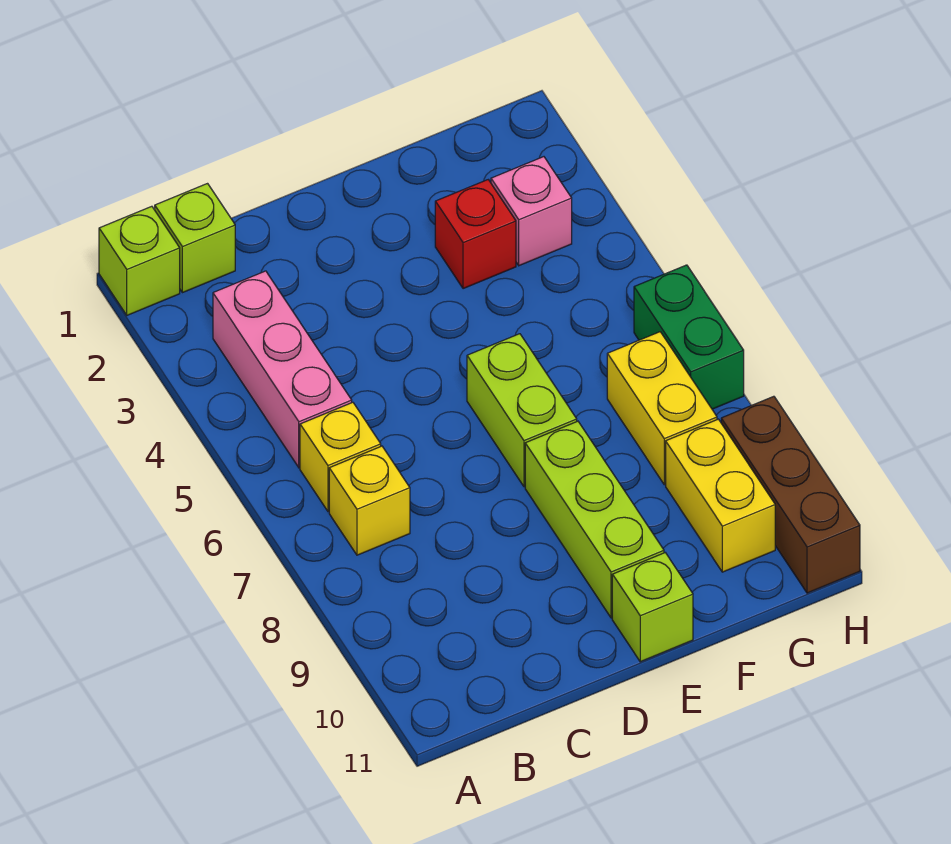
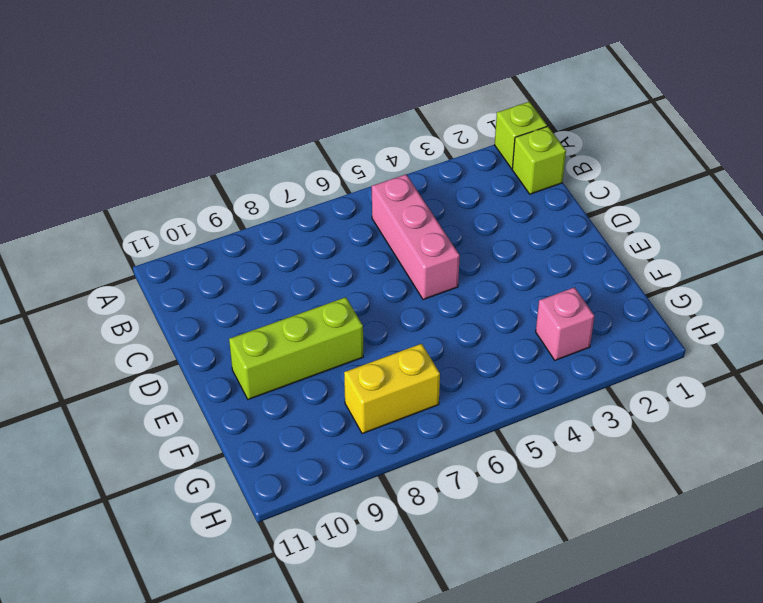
pink brick B5:D5 level 1 -> pink brick B3:B5 level 1
none -> yellow brick B6 level 1
none -> yellow brick B7 level 1
none -> lime brick E6:E7 level 1

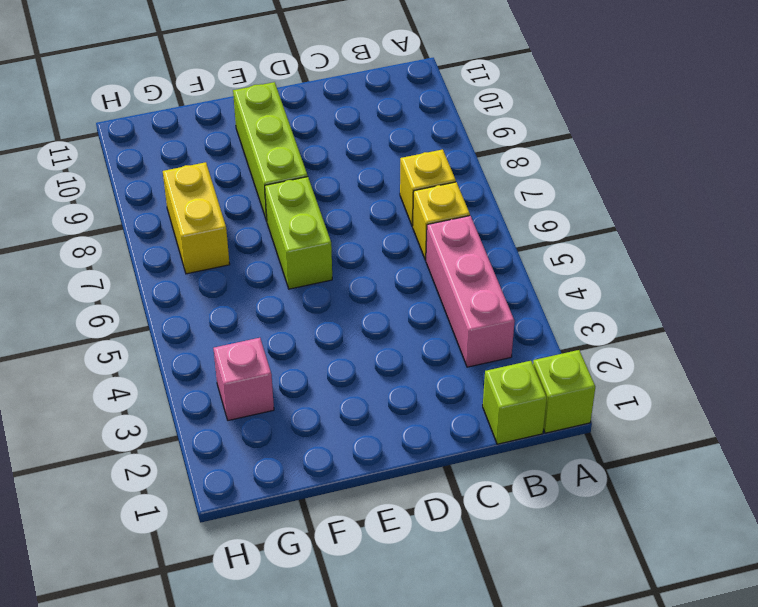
none -> lime brick E11 level 1
none -> red brick F3 level 1
none -> yellow brick G9:G10 level 1

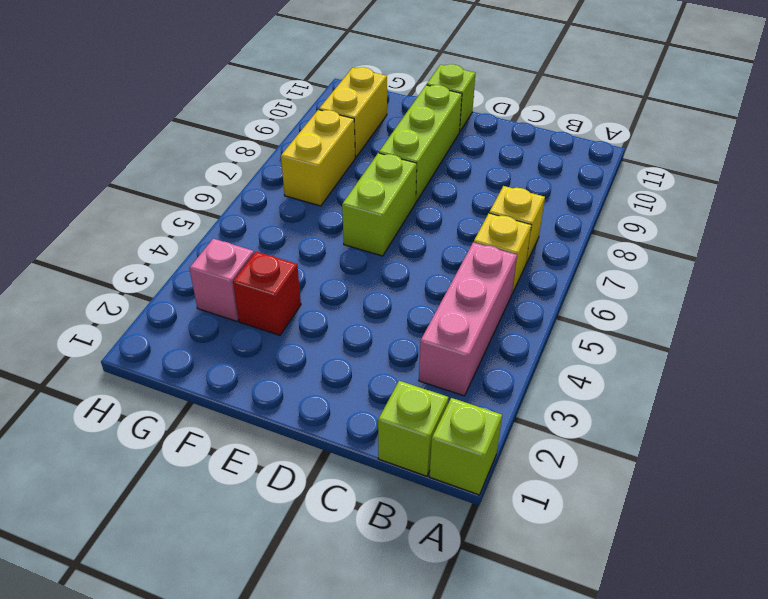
none -> green brick H6:H7 level 1
none -> brown brick H9:H11 level 1

